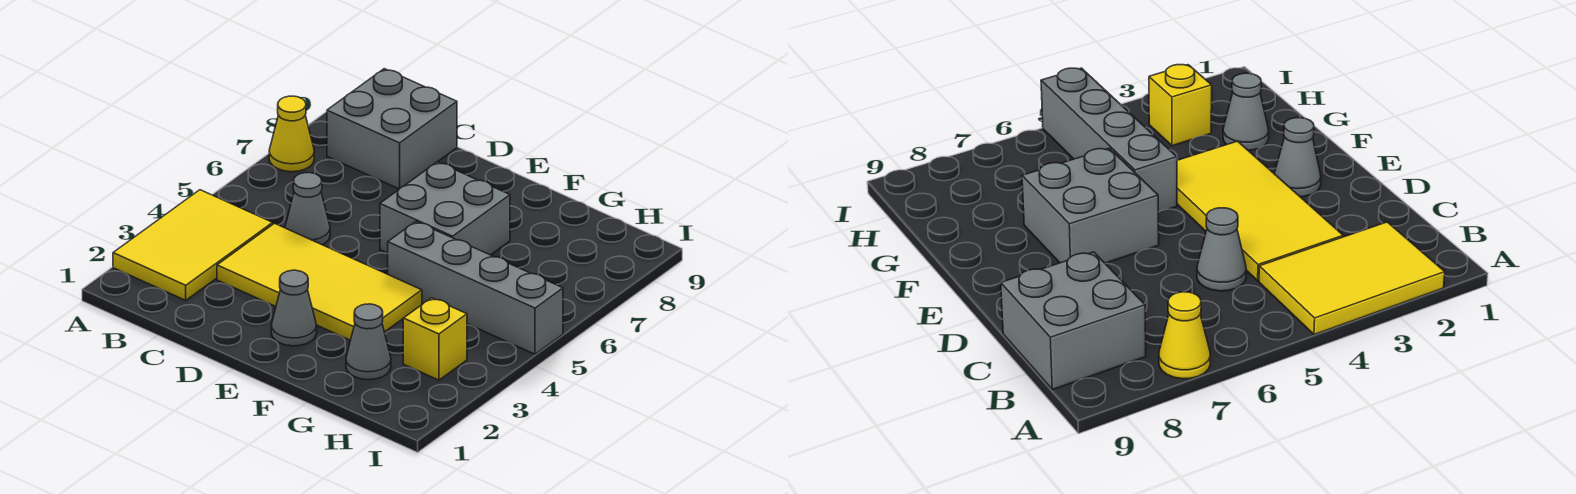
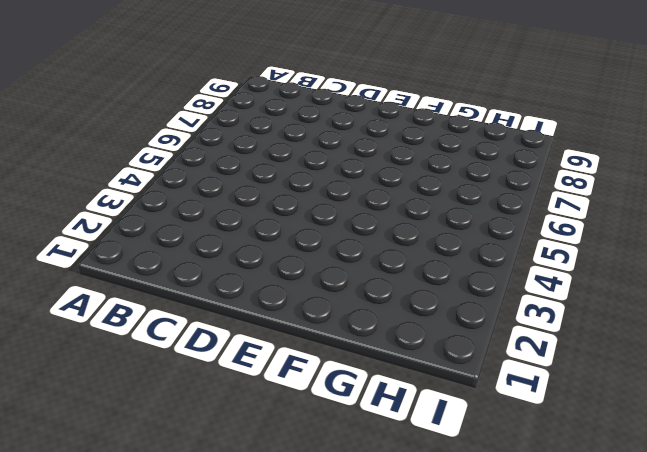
none -> yellow tile A2:B4 level 1
none -> yellow cone A7 level 1

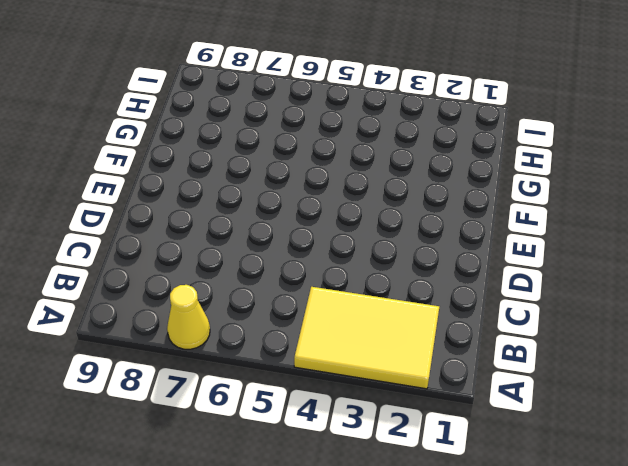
none -> grey brick B8:C9 level 1
none -> yellow tile C3:F4 level 1

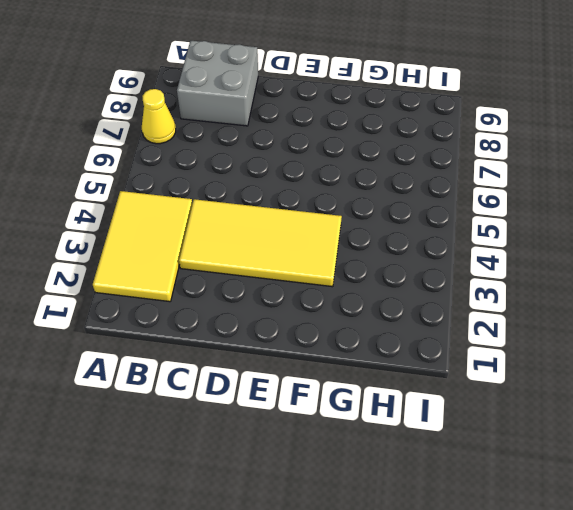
none -> grey cone C5 level 1
none -> grey cone E2 level 1

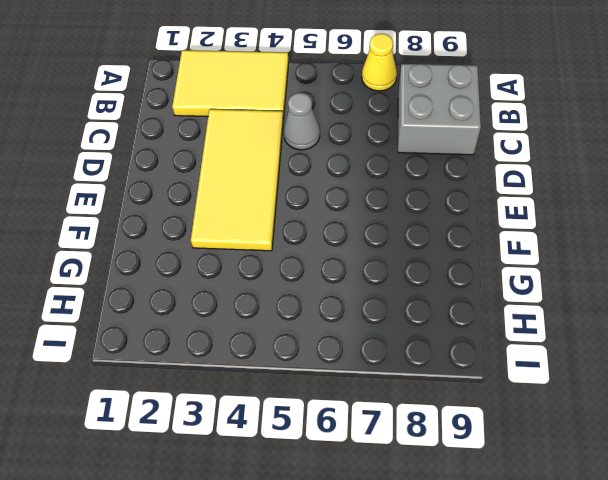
none -> grey cone E2 level 1
none -> grey brick E6:F7 level 1

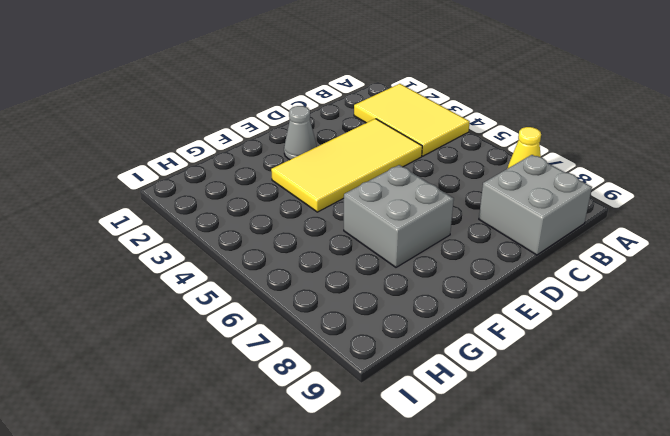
none -> grey cone C5 level 1
none -> grey brick F5:I5 level 1

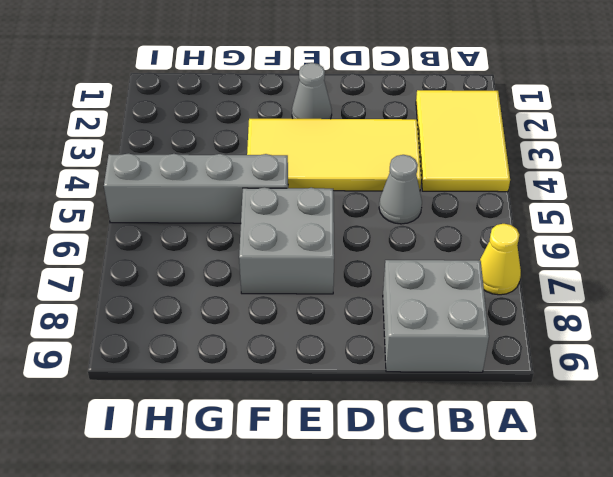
none -> grey cone G2 level 1
none -> yellow brick H3 level 1

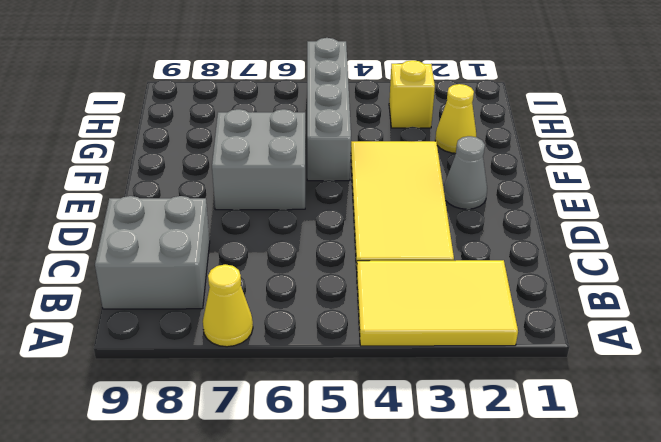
yellow cone G2 level 1 -> grey cone G2 level 1
none -> grey cone C5 level 1

